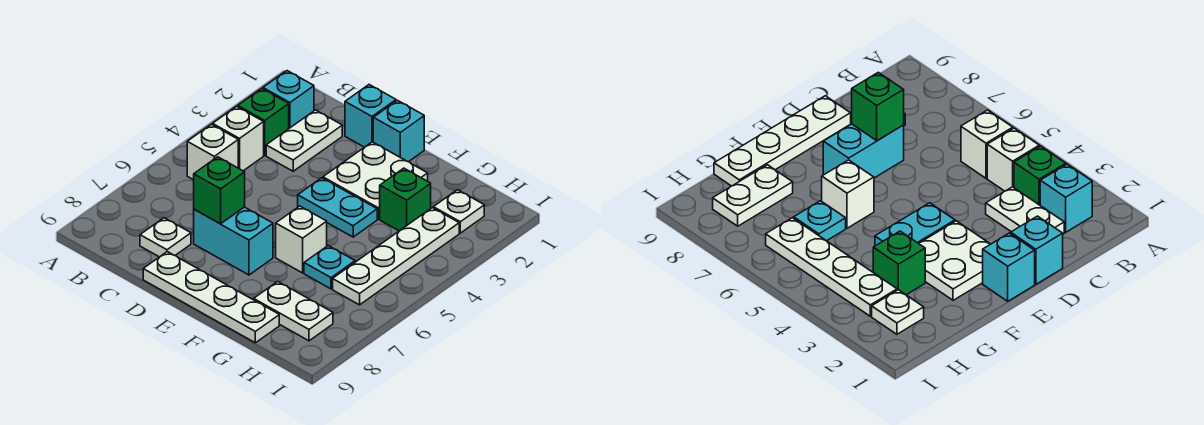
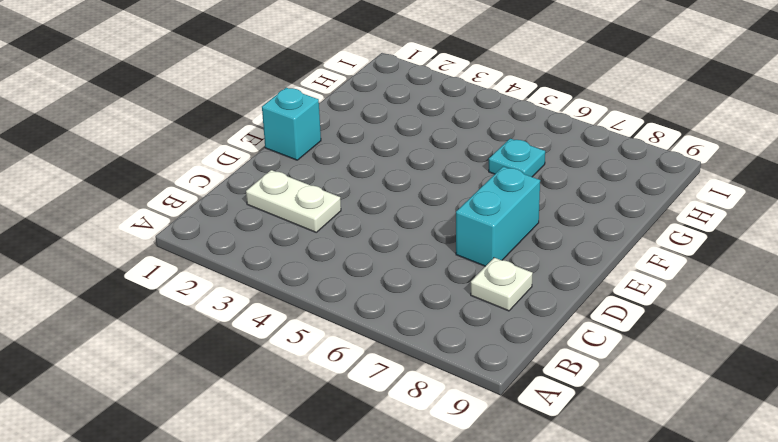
none -> cyan brick B2 level 1
none -> green brick B3 level 1
none -> white brick B4 level 1

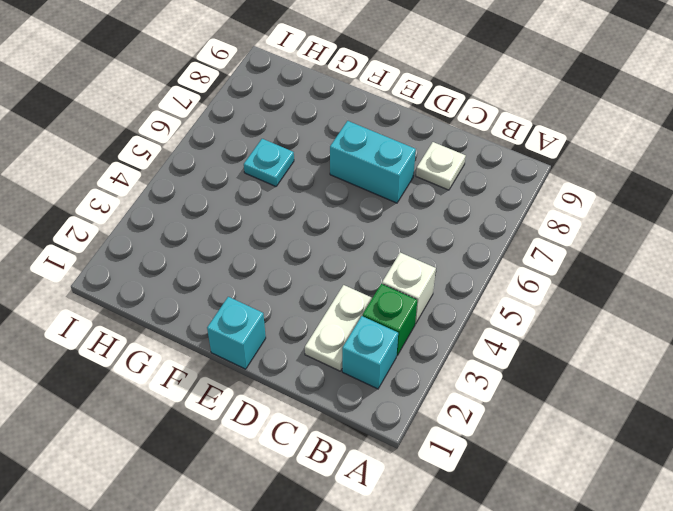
none -> white brick B5 level 1
none -> cyan brick D1 level 1
none -> white plate D9:G9 level 1

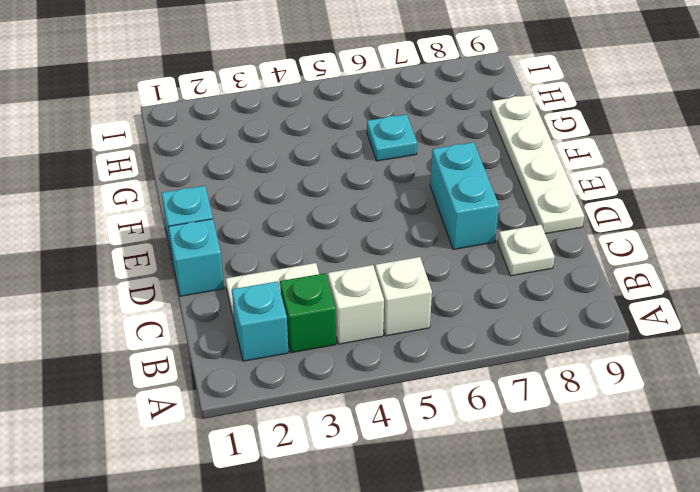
none -> white plate E2:F3 level 1
none -> cyan plate E4:F4 level 1
none -> white brick F6 level 1

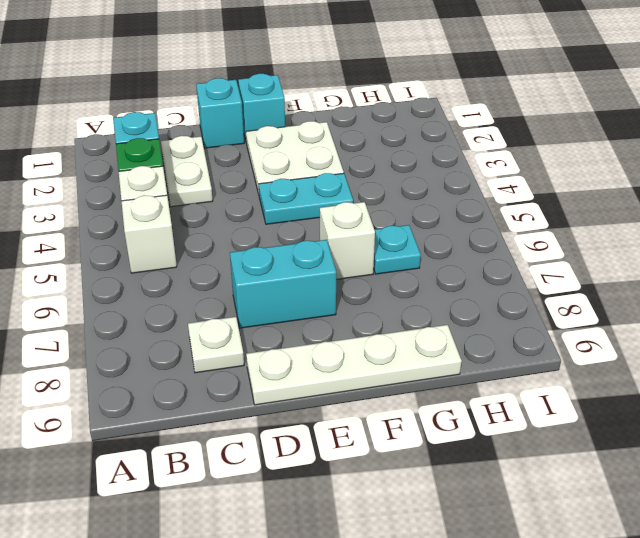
none -> green brick G3 level 1
none -> white plate G8:H8 level 1
none -> white plate H2 level 1

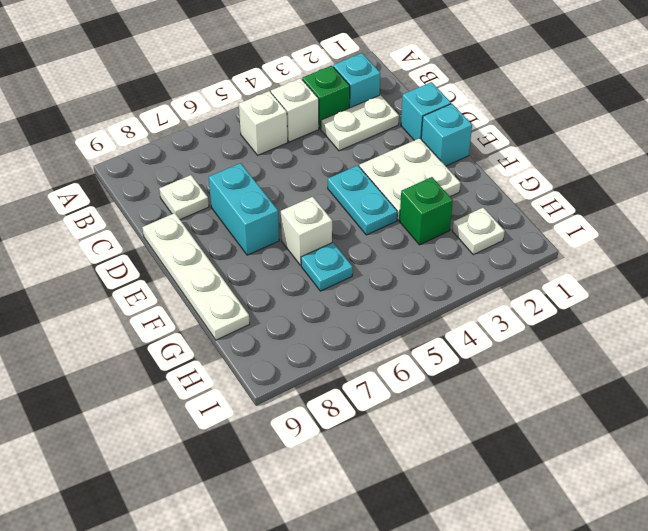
none -> white plate G8:H8 level 1
none -> white plate H3:H6 level 1
none -> green brick D7 level 2

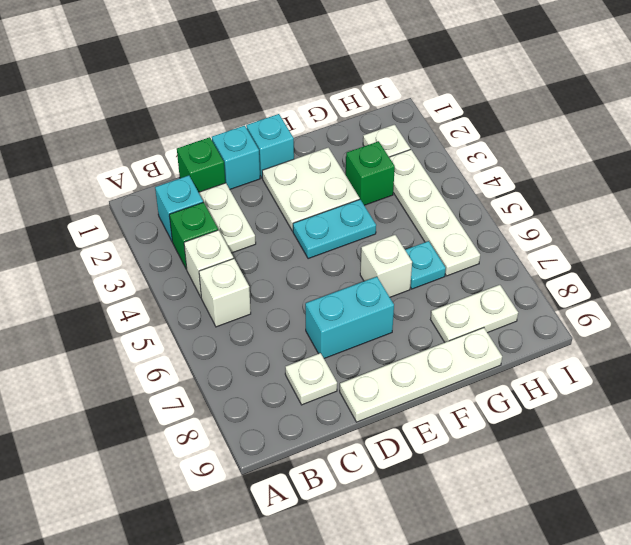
green brick C1 level 1 -> green brick D7 level 2

